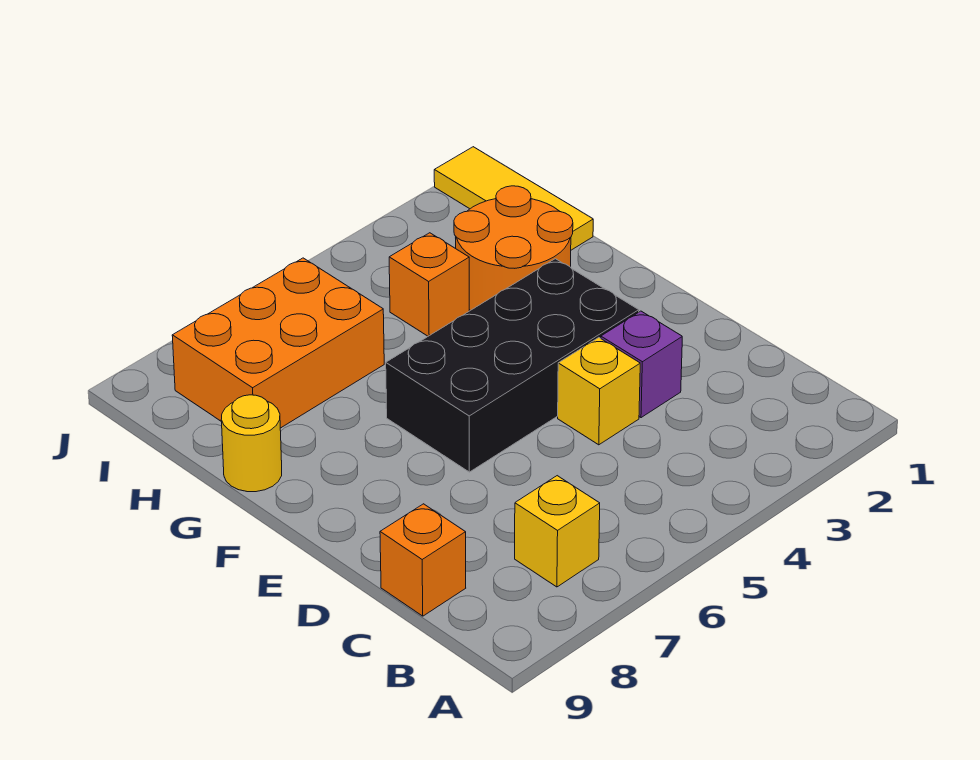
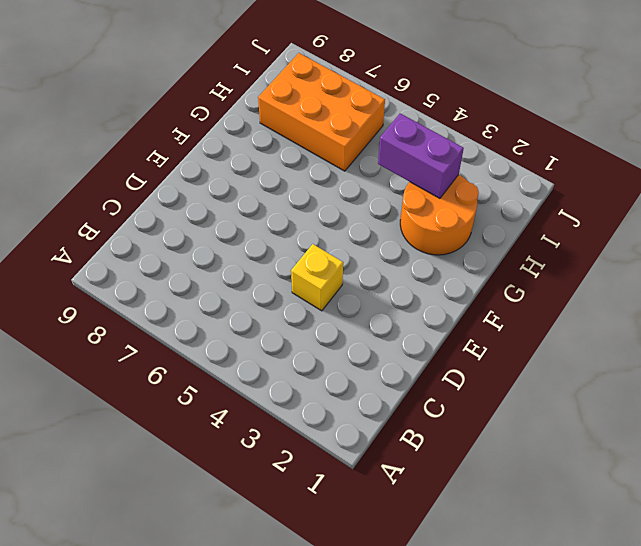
purple brick H3:H4 level 2 -> none
none -> yellow brick B7 level 1
none -> orange brick C9 level 1

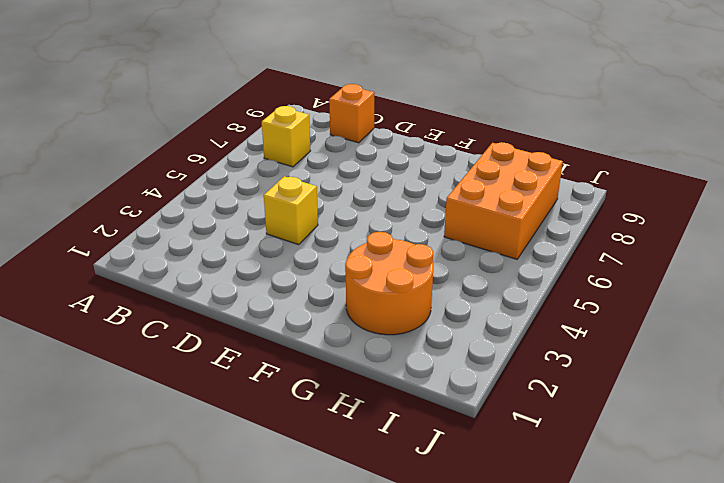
none -> purple brick D3 level 1
none -> black brick E3:F6 level 1

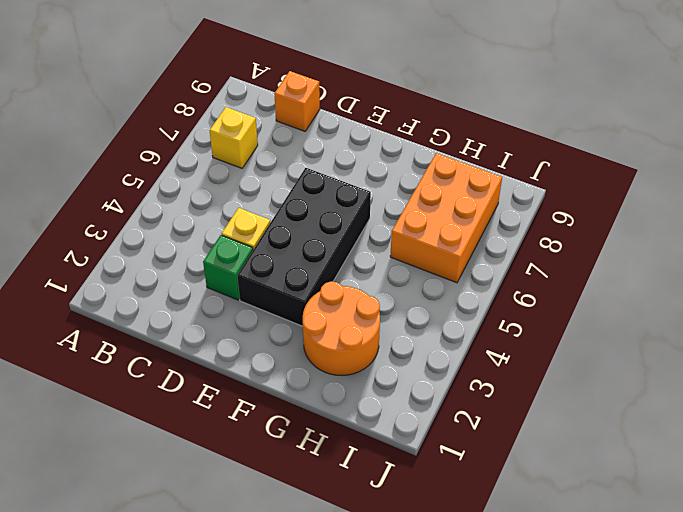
green brick D3 level 1 -> purple brick D3 level 1
none -> yellow round brick G9 level 1
none -> yellow tile H1:J1 level 1

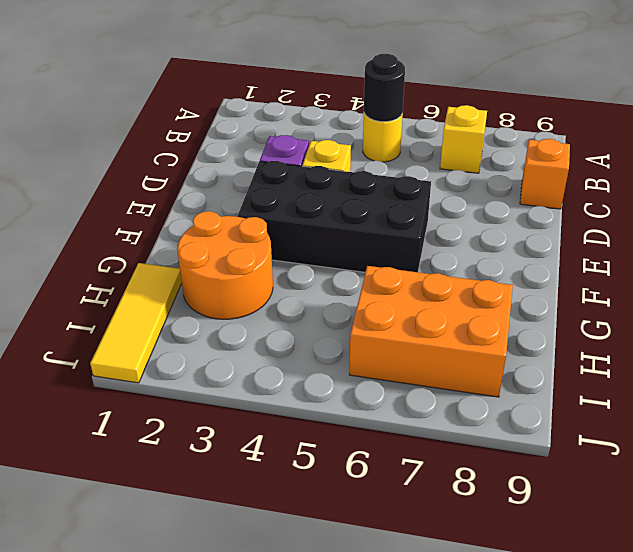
yellow round brick B5 level 1 -> yellow round brick G9 level 1
black round brick B5 level 2 -> none
none -> orange brick H4 level 1

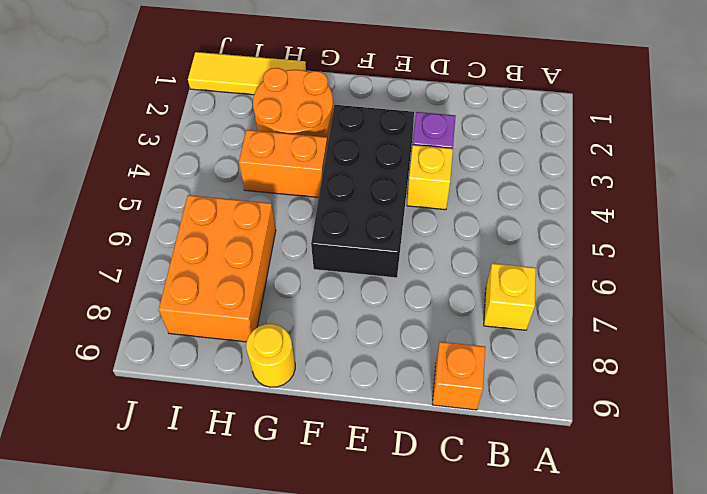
orange brick G4:H4 level 1 -> orange brick H4 level 1

